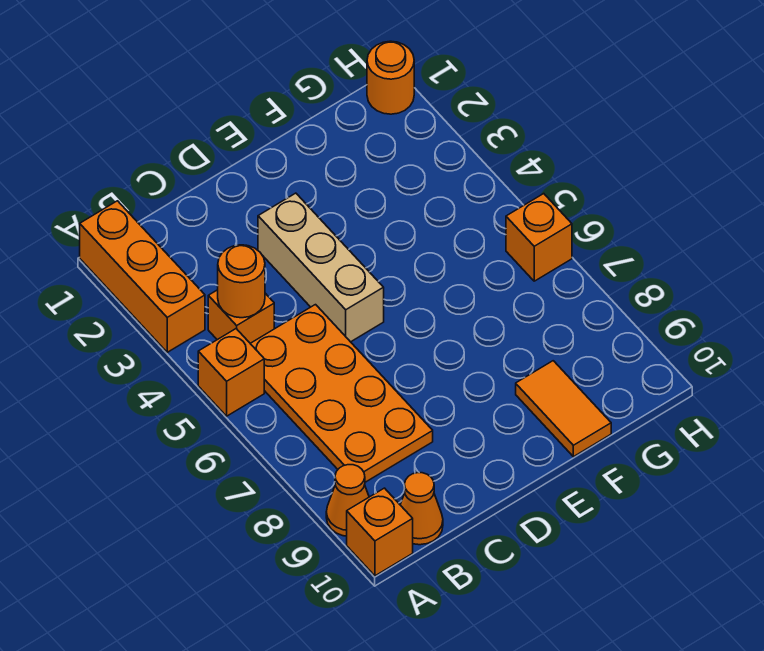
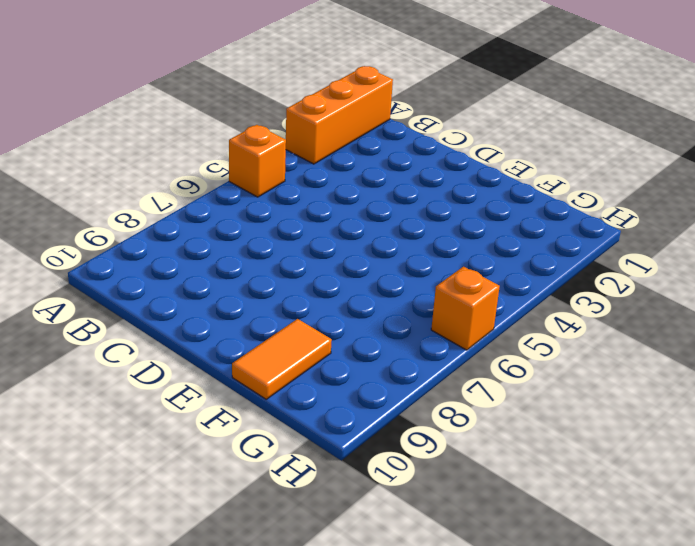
none -> orange cone A9 level 1
none -> orange brick A10 level 1
none -> orange brick B4 level 1

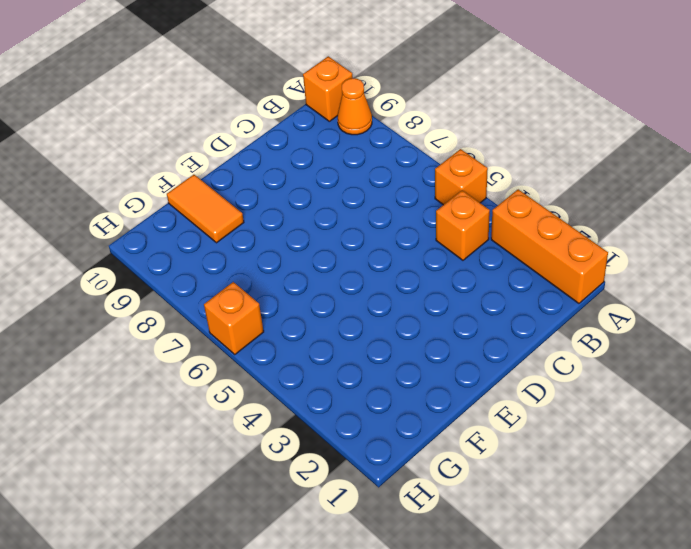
none -> orange plate B5:C8 level 1
none -> orange cone B10 level 1
none -> tan brick D3:D5 level 1

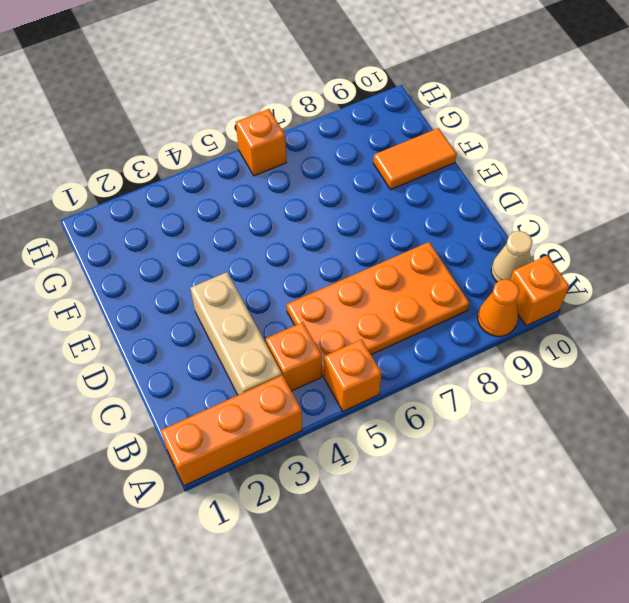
tan brick B3:D3 level 1 -> tan brick D3:D5 level 1
tan cone B10 level 1 -> orange cone B10 level 1
none -> orange round brick H1 level 1
none -> orange round brick B4 level 2

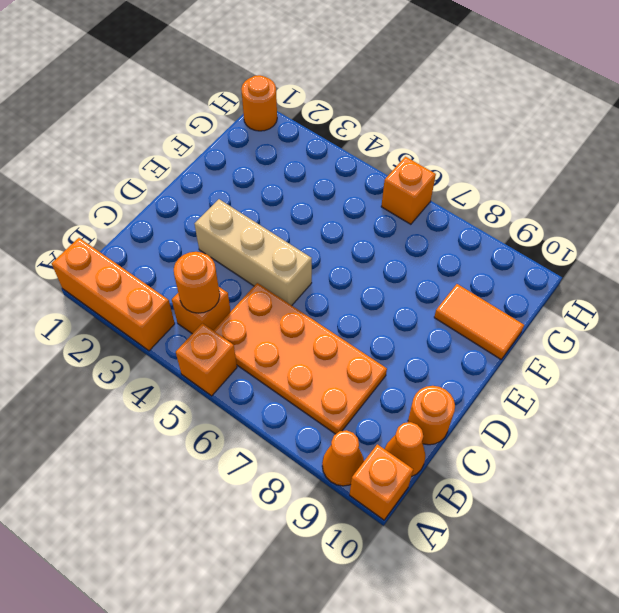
orange round brick C10 level 1 -> none

